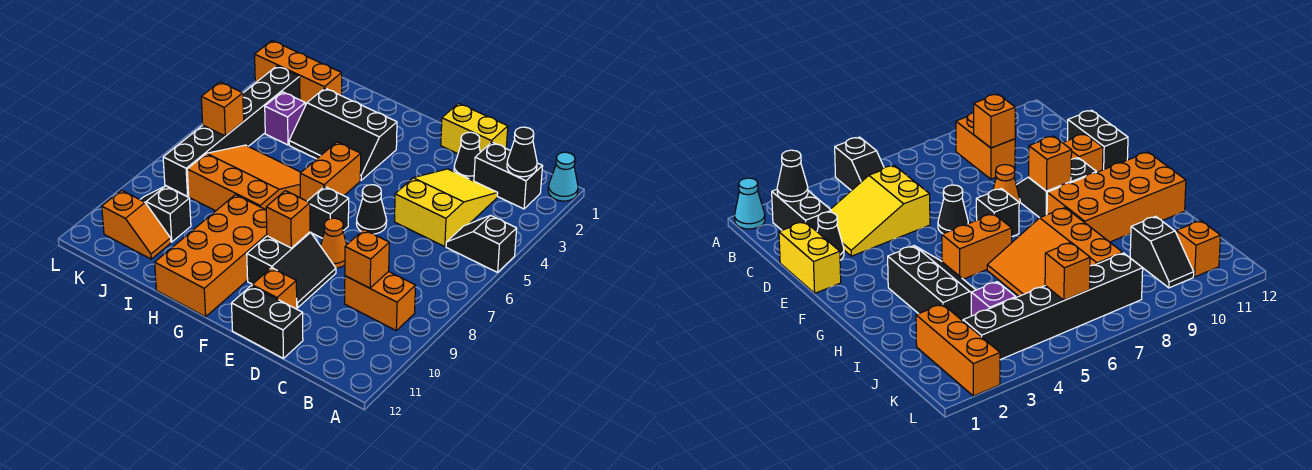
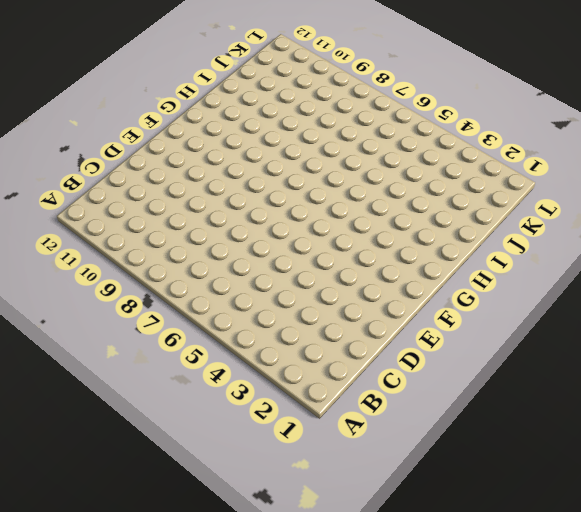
none -> cyan cone A1 level 1
none -> black slope A5:B5 level 1 top A
none -> black brick B2:C2 level 1

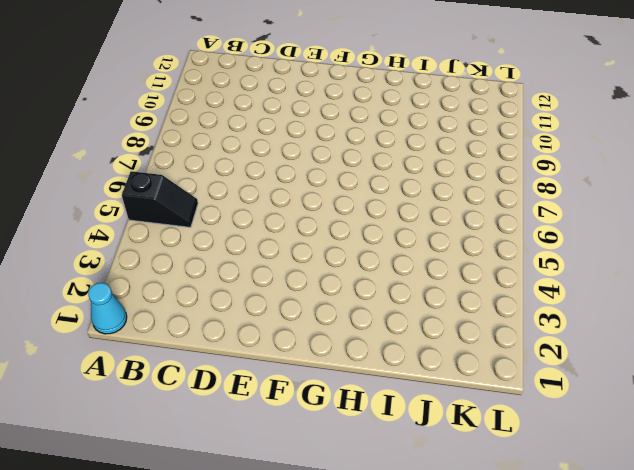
none -> black brick B2:C2 level 1
none -> orange brick B9:C9 level 1
none -> yellow slope C3:D5 level 1 top 5

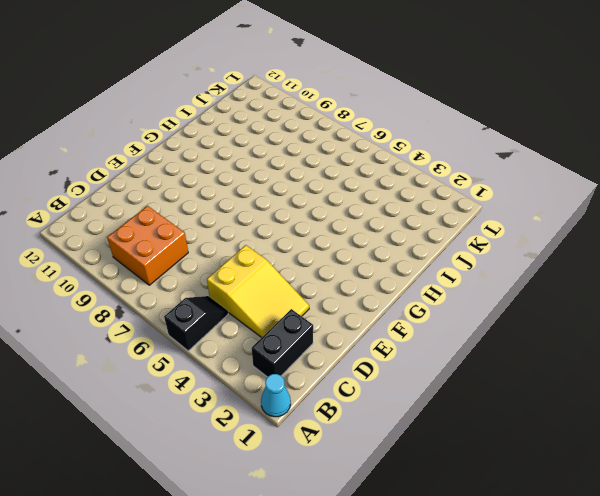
orange brick B8:C9 level 1 -> orange brick B9:C9 level 1
none -> yellow brick D1:E1 level 1
none -> black cone D2 level 1
none -> black brick D12:E12 level 1

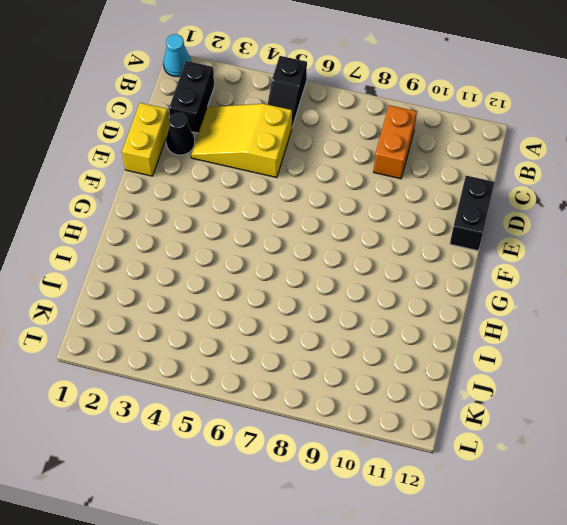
none -> black cone E6 level 1
none -> orange cone E8 level 1
none -> black slope E9:F10 level 1 top F

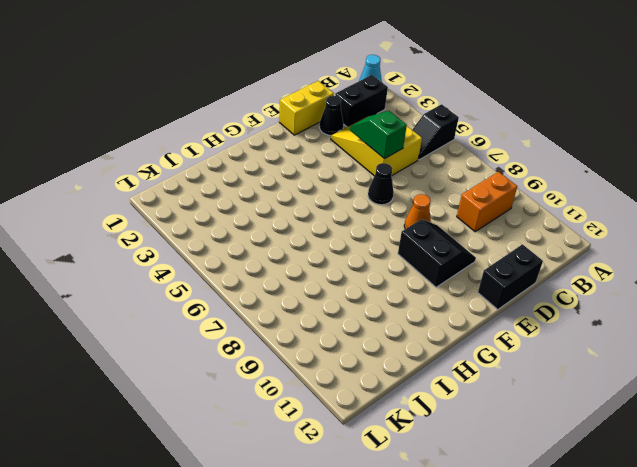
green slope D4:D5 level 2 top 5 -> none
none -> orange brick E11 level 1
none -> black brick F7 level 1
none -> black slope G3:I4 level 1 top 3

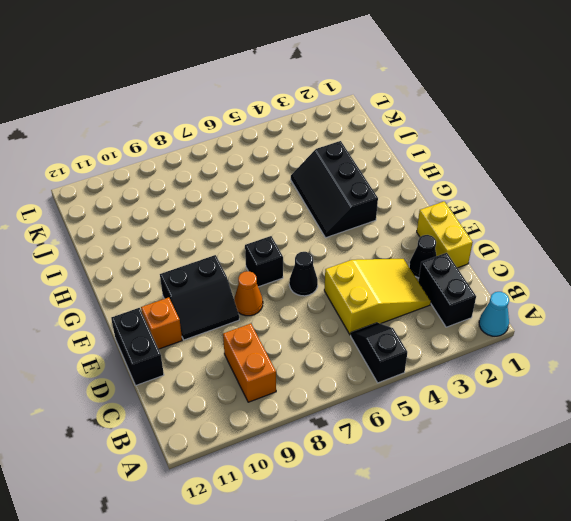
none -> orange brick G5:G6 level 1
none -> orange brick G9:H12 level 1
none -> orange slope H6:J8 level 1 top 8

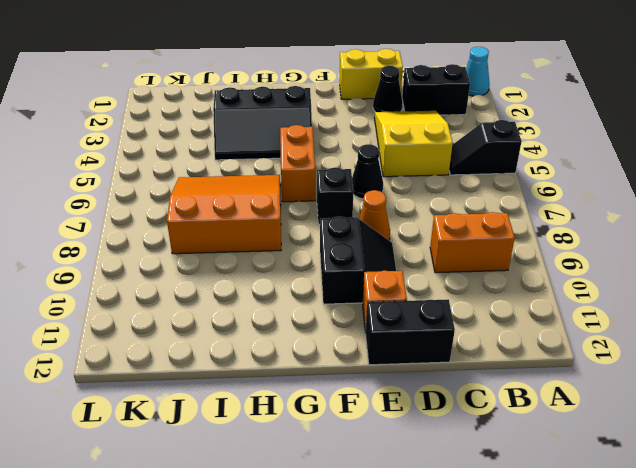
none -> orange brick G9:H12 level 1
none -> orange brick J2:L2 level 1
none -> purple brick J4 level 1

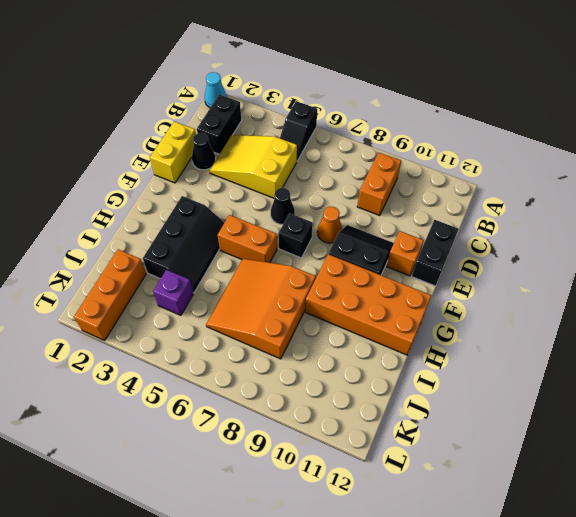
none -> black slope J10:K10 level 1 top J
none -> orange slope J11:K11 level 1 top K
none -> black brick K3:K8 level 1

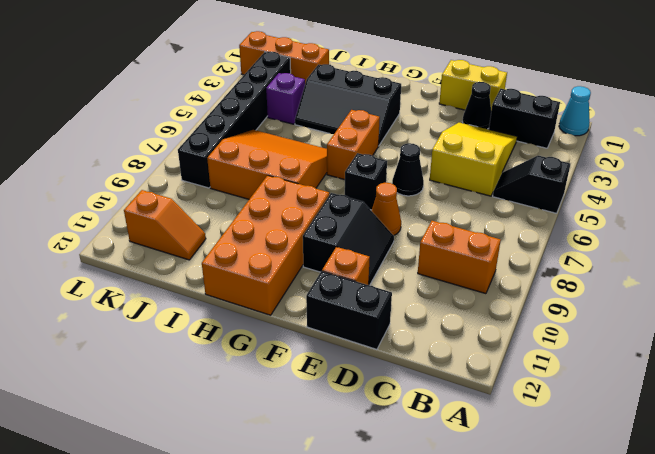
none -> black slope J10:K10 level 1 top J
none -> black cone B2 level 2
none -> orange brick C9 level 2

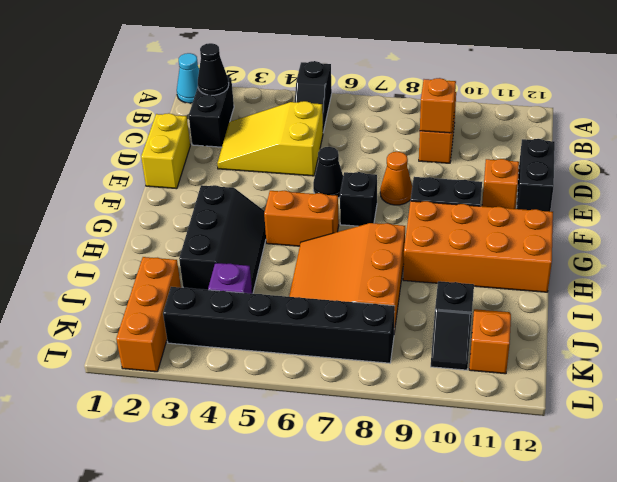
none -> black cone D2 level 1
none -> orange brick F9 level 2
none -> orange brick K6 level 2

